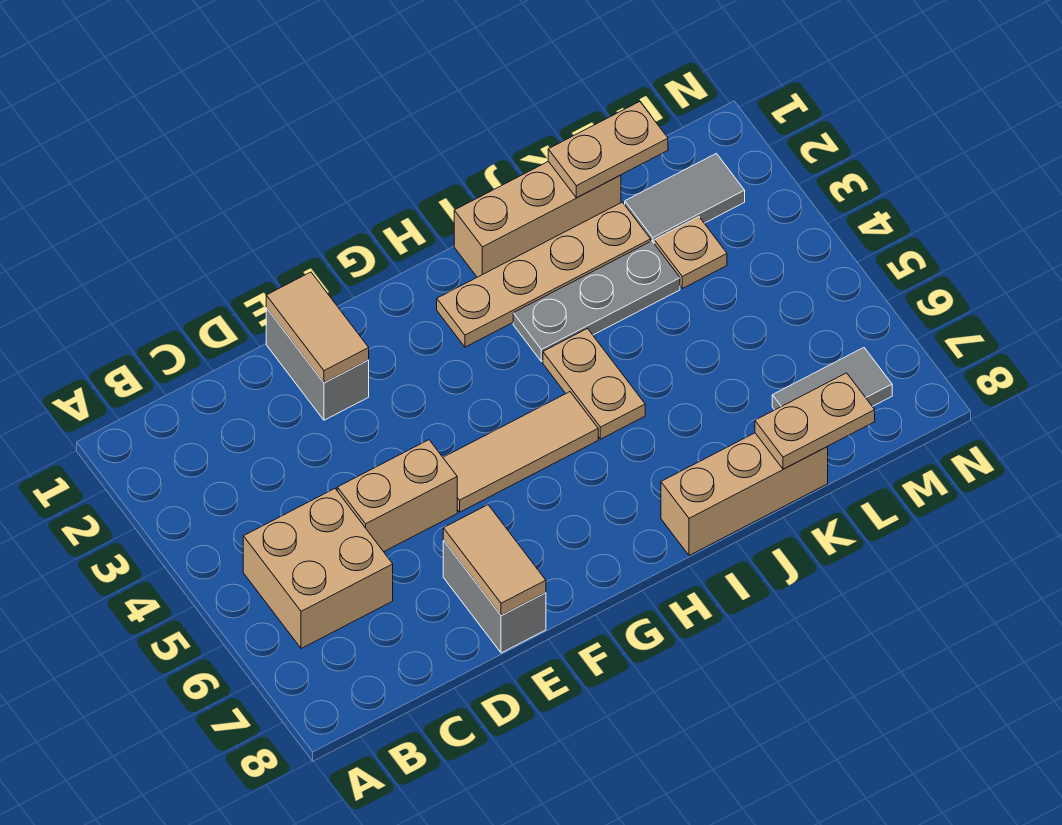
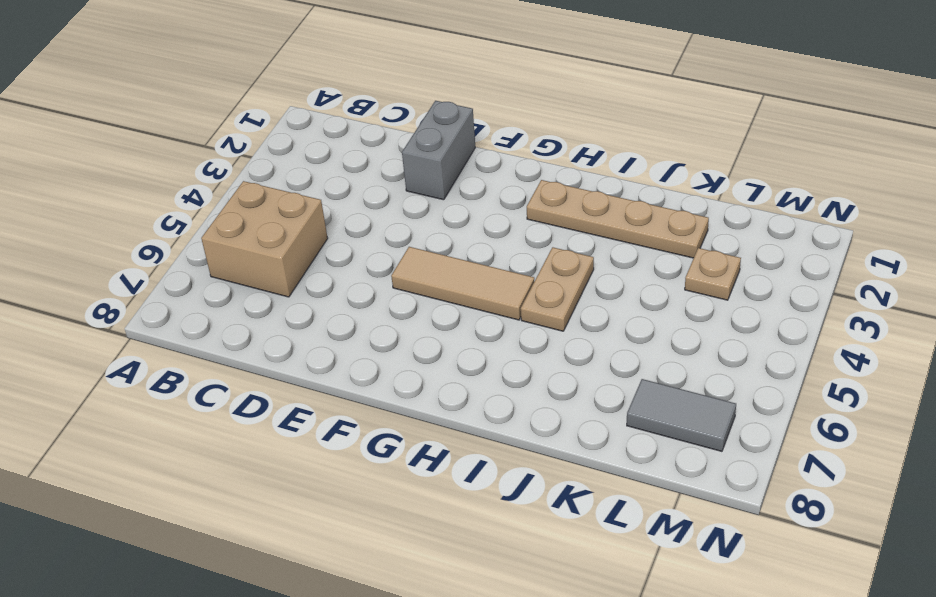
none -> tan brick D5:E5 level 1
none -> grey brick E7:E8 level 1
none -> tan brick I1:K1 level 1

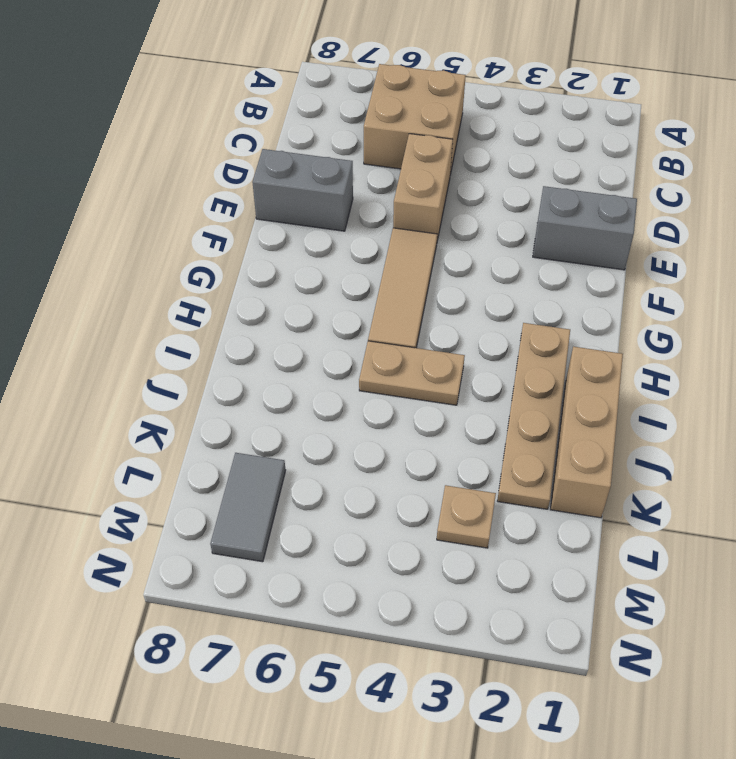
none -> grey plate I3:K3 level 1
none -> tan brick I8:K8 level 1
none -> grey tile L2:M2 level 1

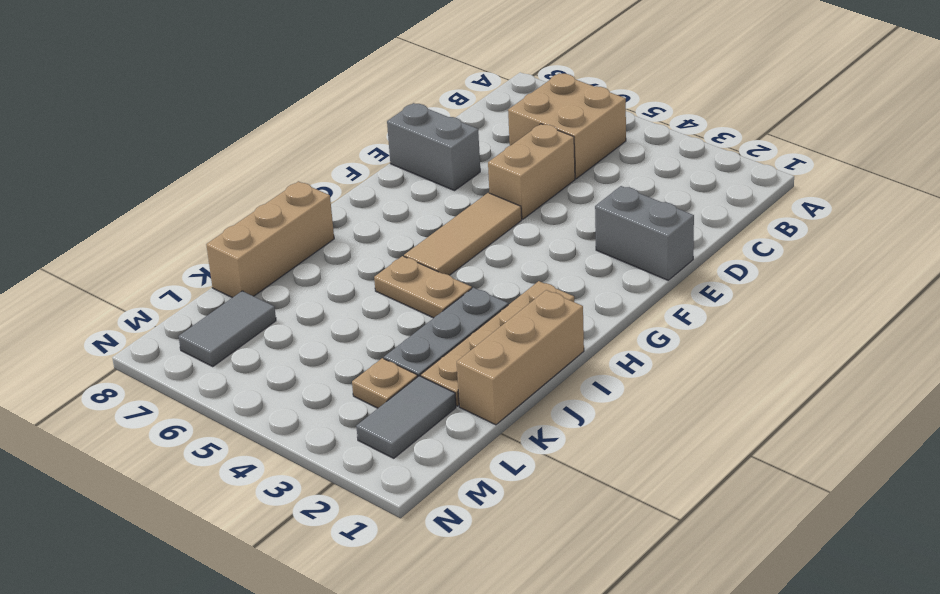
none -> tan tile E1:E2 level 2
none -> tan tile E7:E8 level 2
none -> tan plate K1:L1 level 2

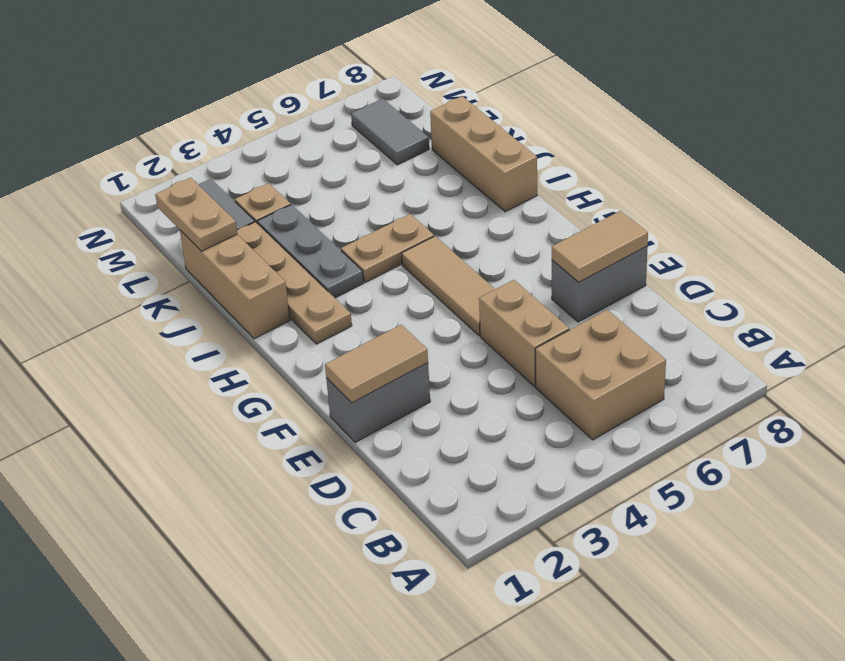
none -> tan plate K8:L8 level 2

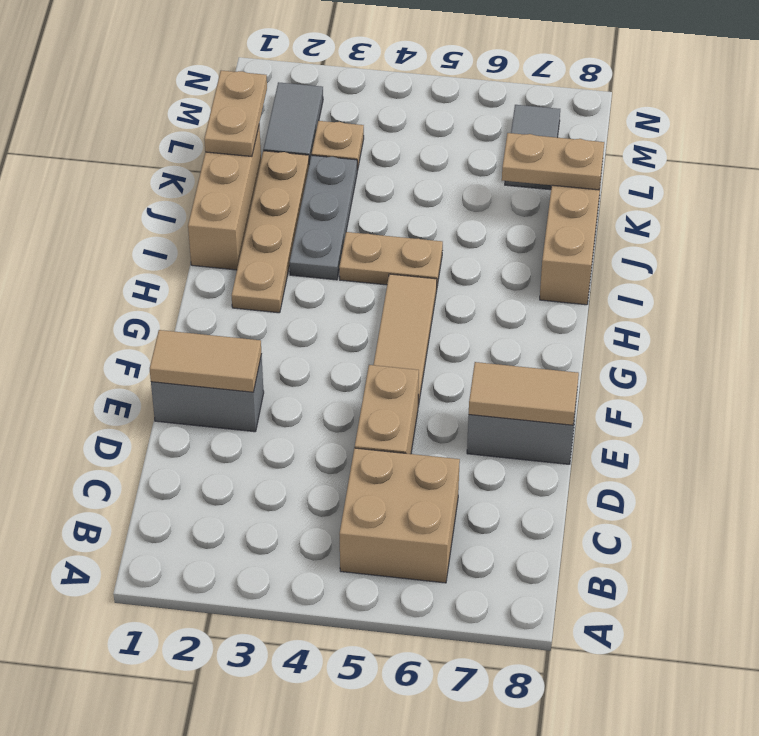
tan plate K7:K8 level 2 -> tan plate K8:L8 level 2

